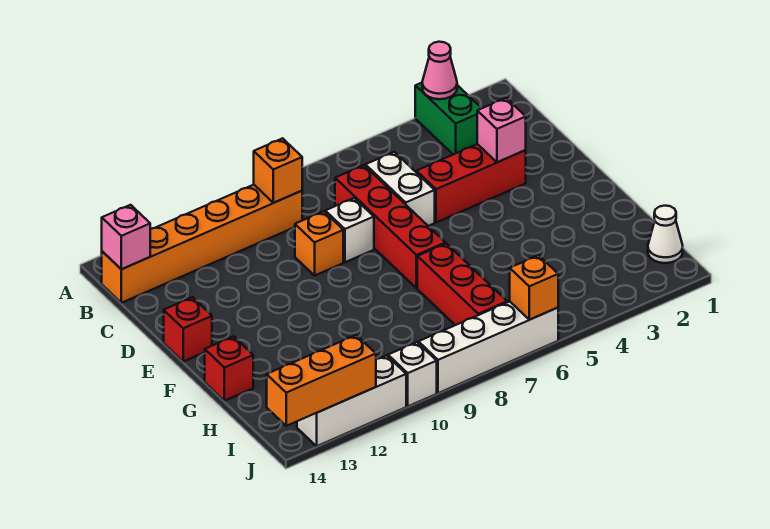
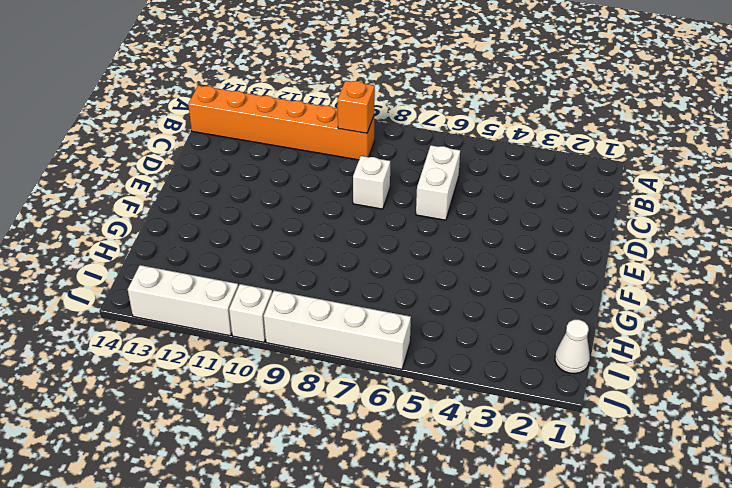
none -> green brick A3:B3 level 1
none -> red brick C7:F7 level 1
none -> red brick D3:D5 level 1

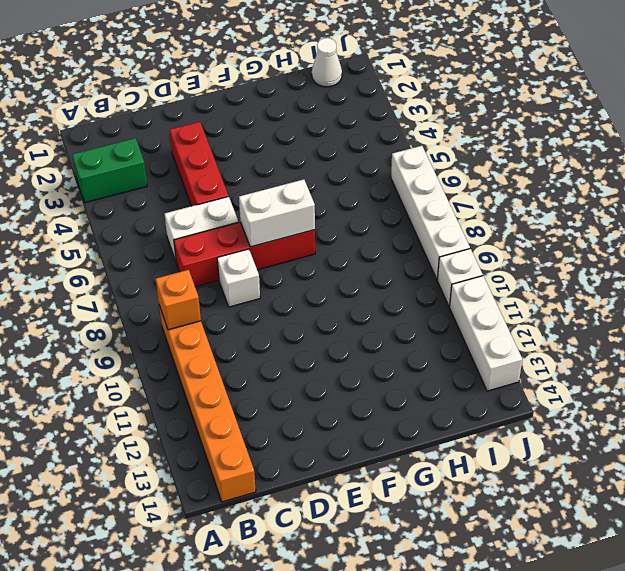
white brick E7:F7 level 2 -> none
none -> orange brick D9 level 1
none -> red brick E14 level 1
none -> red brick G7:I7 level 1

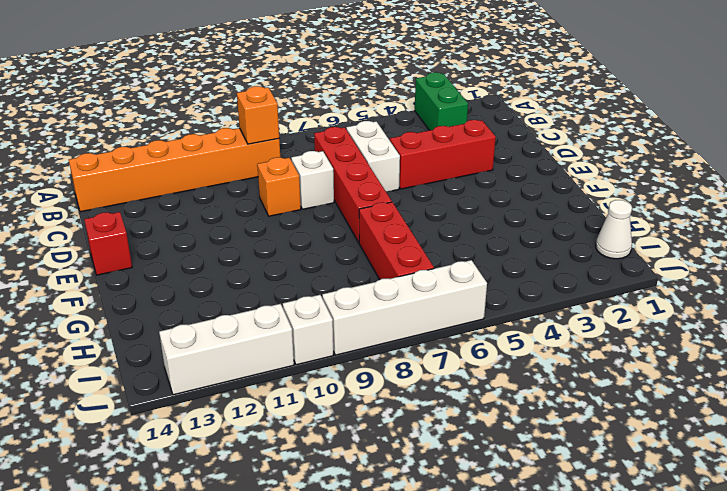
none -> red brick G14 level 1
none -> pink cone A3 level 2
none -> pink brick B14 level 2

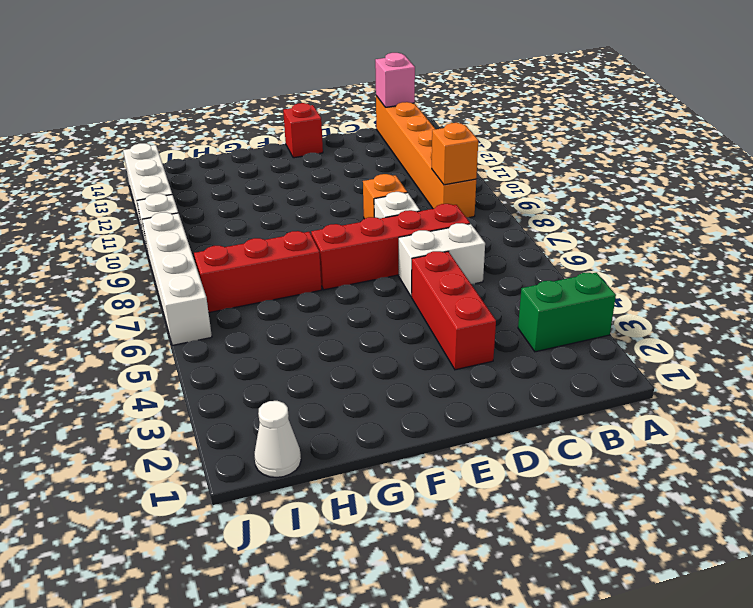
none -> red brick G14 level 1
none -> pink cone A3 level 2
none -> pink brick D3 level 2

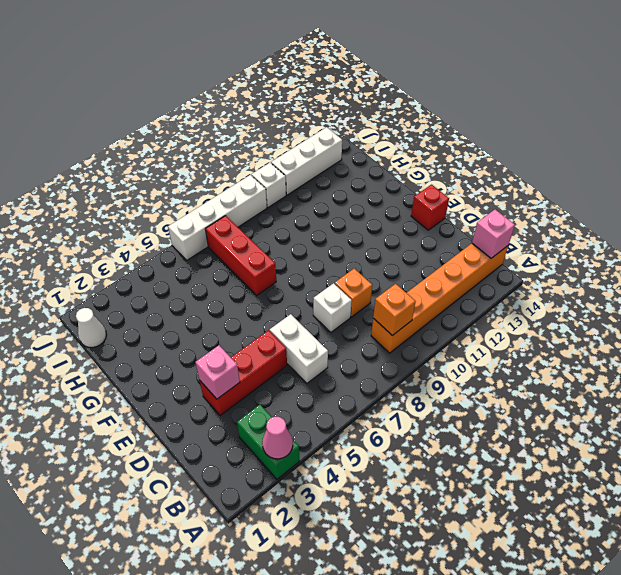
none -> red brick C7:F7 level 1
none -> red brick G14 level 1
none -> orange brick J6 level 2

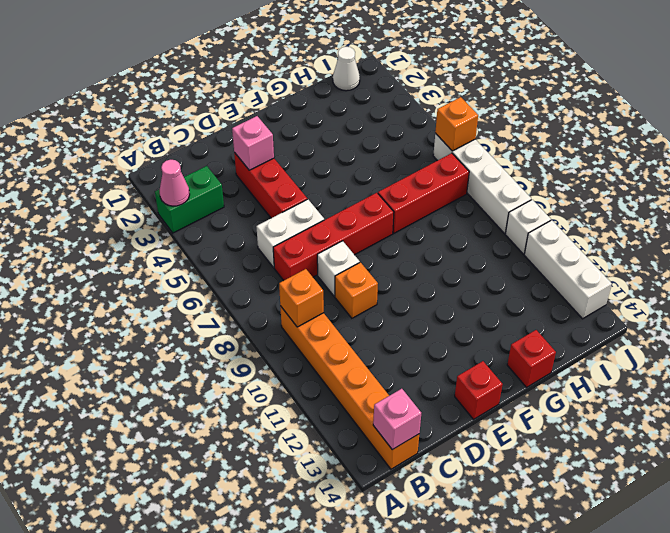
none -> orange brick J12:J14 level 2

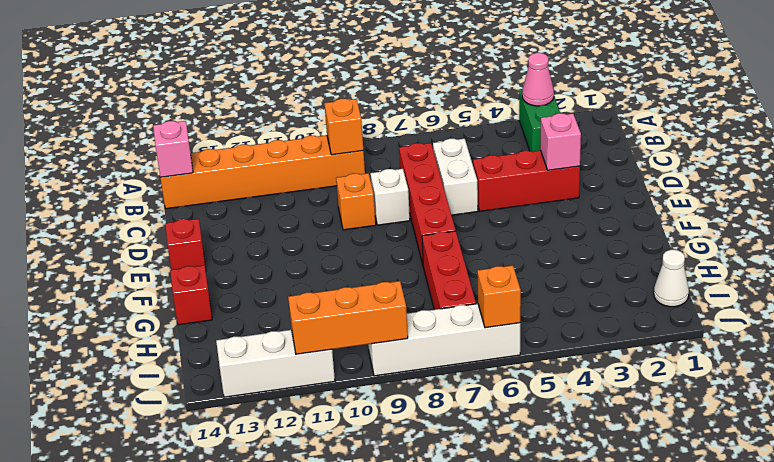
orange brick J9:J11 level 2 -> orange brick J12:J14 level 2
none -> white brick J10 level 1

